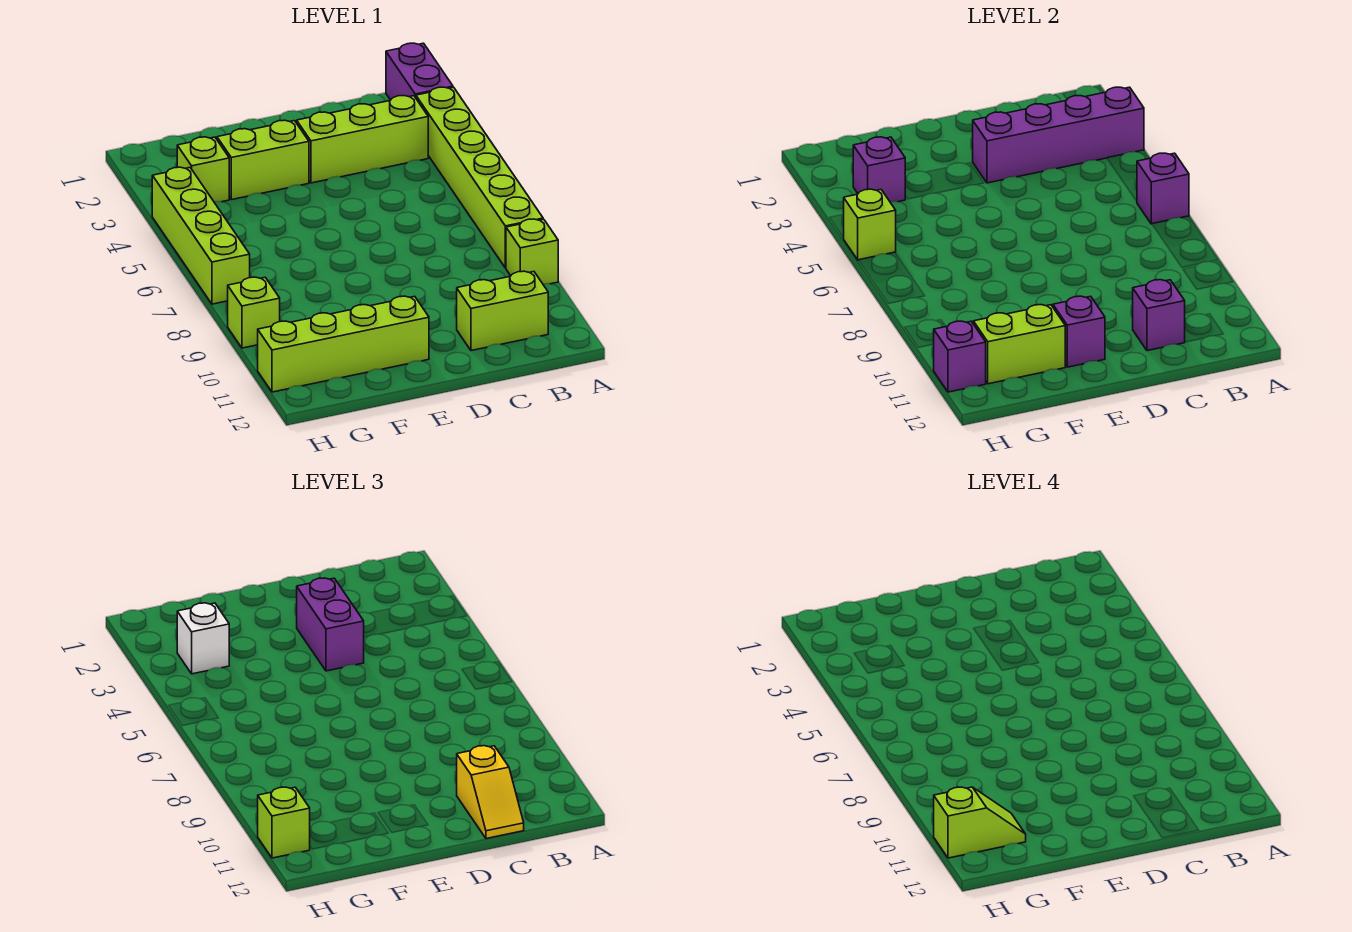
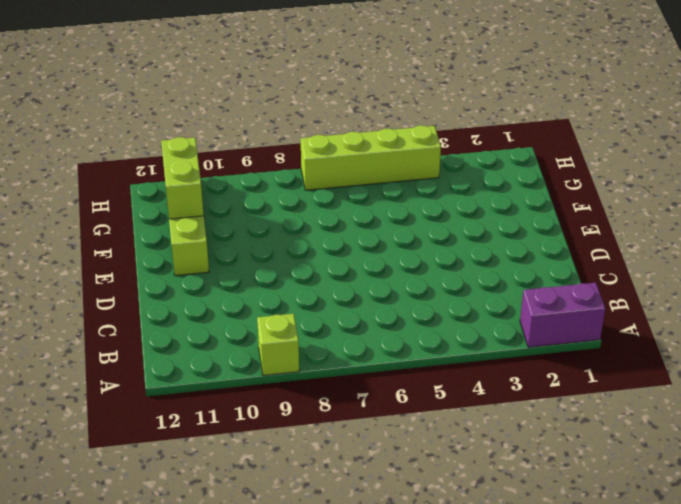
none -> lime brick A3:A8 level 1
none -> lime brick B3:D3 level 1
none -> lime brick B11:C11 level 1

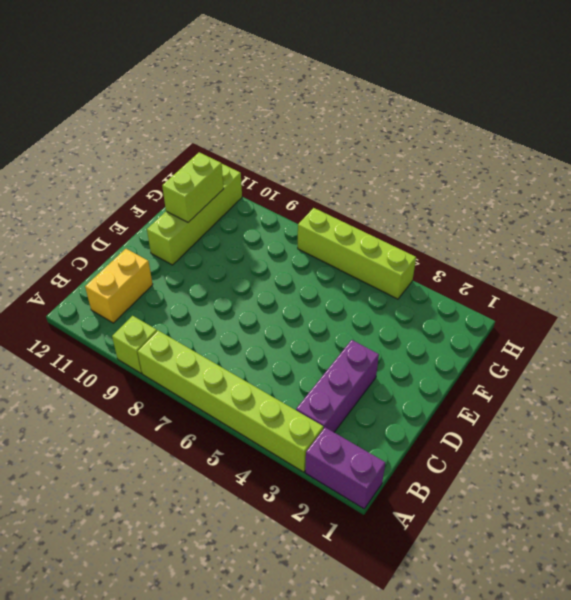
purple brick B3:D3 level 1 -> lime brick B3:D3 level 1
yellow brick B11:C11 level 1 -> lime brick B11:C11 level 1
none -> lime brick E3:F3 level 1
none -> lime brick G3 level 1
none -> lime brick H9 level 1

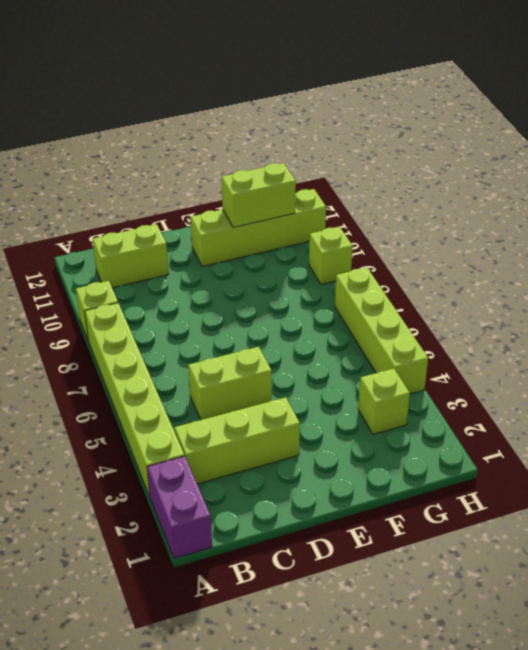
lime brick C5:D5 level 1 -> lime brick E3:F3 level 1
none -> purple brick A3:D3 level 2
none -> purple brick A6 level 2
none -> purple brick C11 level 2

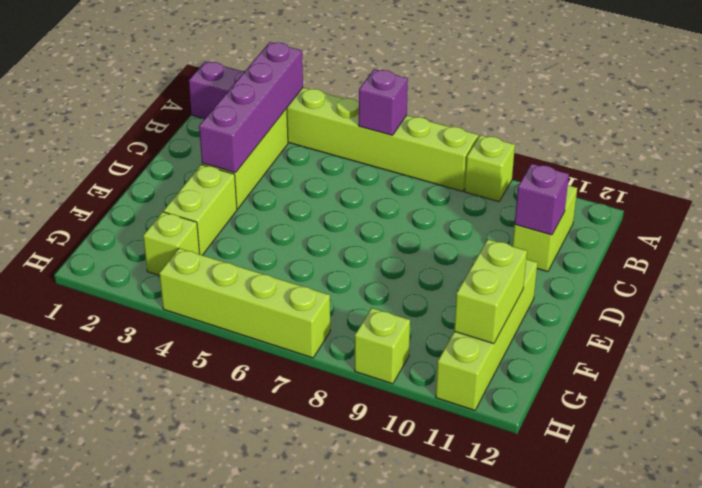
none -> purple brick E11 level 2
none -> purple brick G3 level 2
none -> lime brick H5 level 2

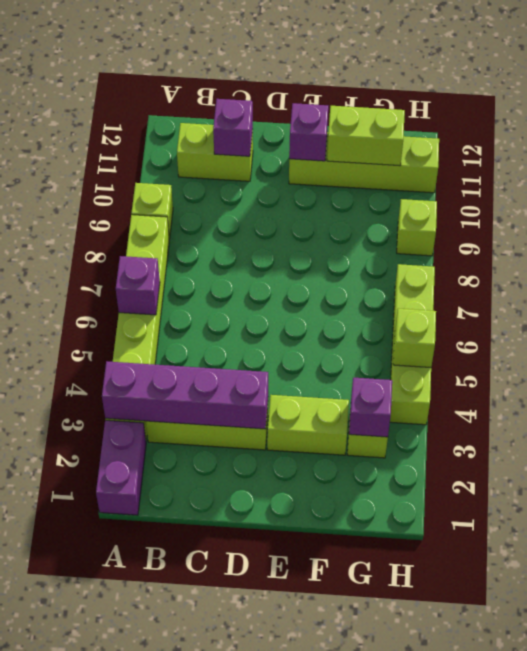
none -> purple brick H11 level 2
none -> yellow slope C11:C12 level 3 top 11
none -> purple brick D3:D4 level 3

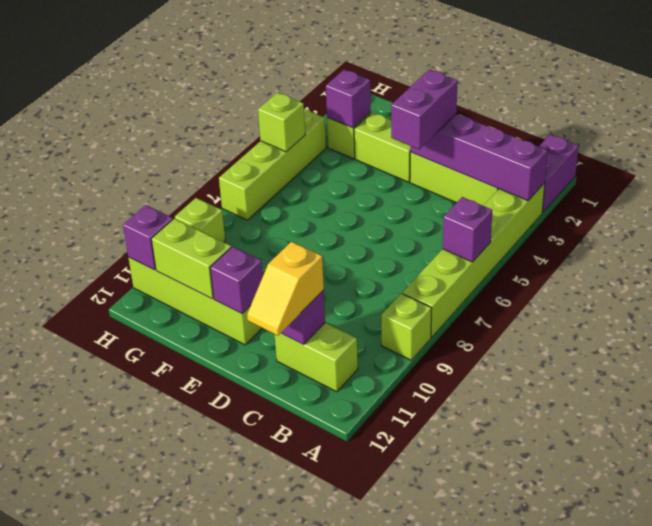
none -> white brick G3 level 3
none -> lime brick H11 level 3
none -> lime slope G11:H11 level 4 top H

